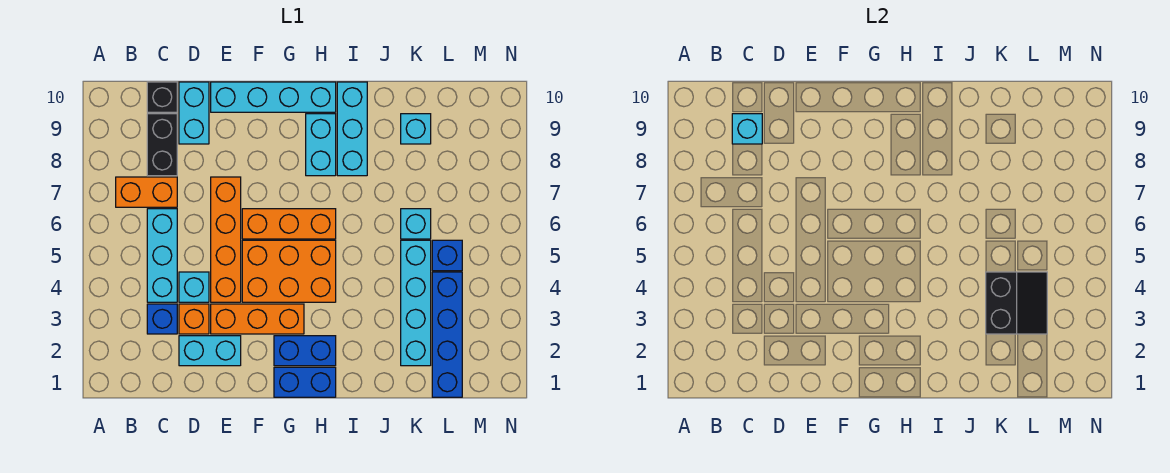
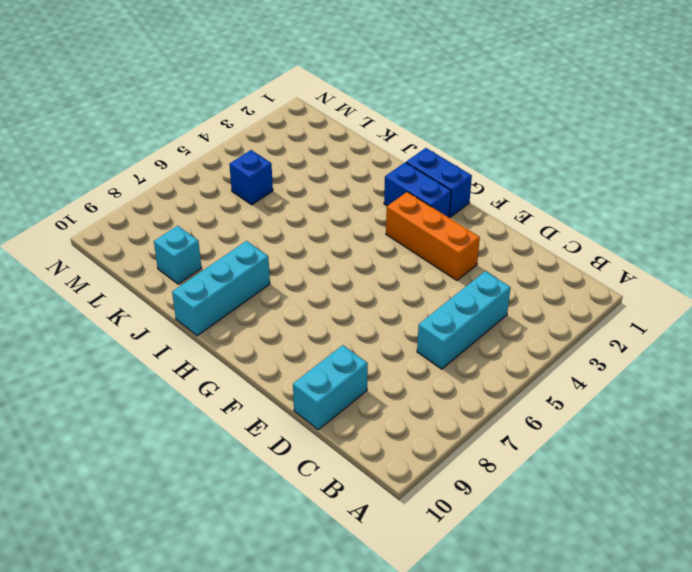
none -> orange brick B7:C7 level 1
none -> blue brick C3 level 1
none -> black brick C8:C9 level 1

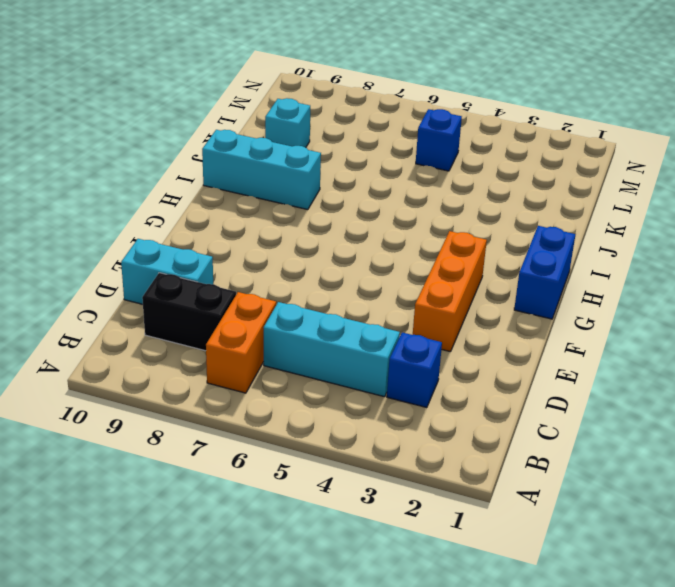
none -> black brick C10 level 1
none -> cyan brick D2:E2 level 1
none -> orange brick D3 level 1

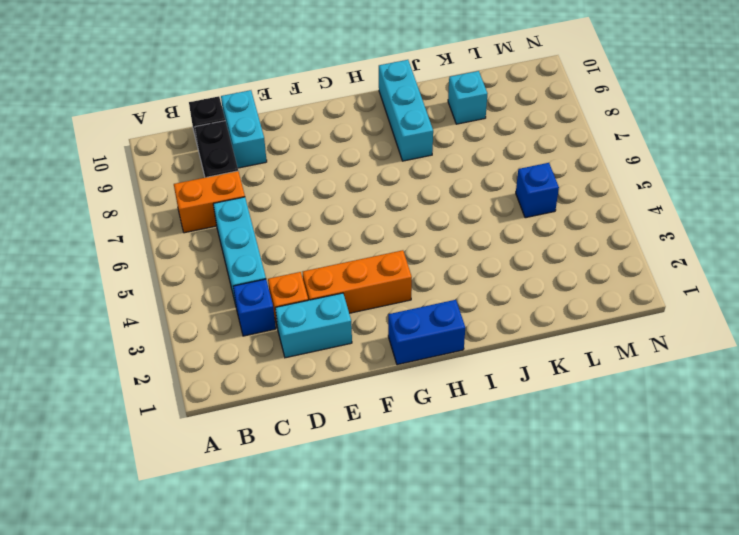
none -> cyan brick D4 level 1
none -> orange brick E4:E7 level 1
none -> cyan brick E10:H10 level 1

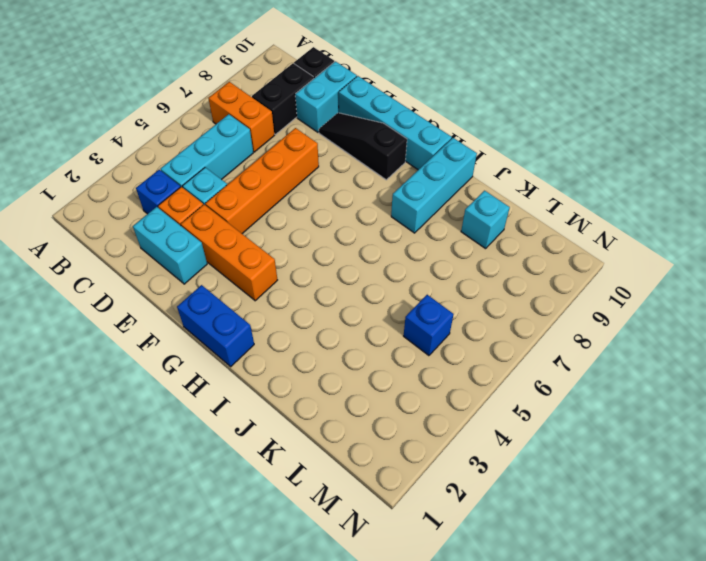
black slope E9:G9 level 1 top G -> none
none -> orange brick F4:H5 level 1
none -> orange brick F6:H6 level 1
none -> blue brick G2:H2 level 1

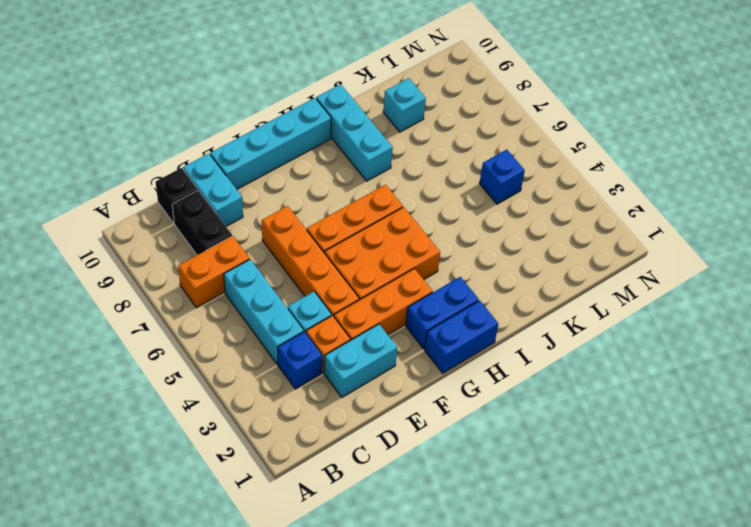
none -> cyan brick H8:H9 level 1
none -> cyan brick K2:K5 level 1
none -> cyan brick K6 level 1

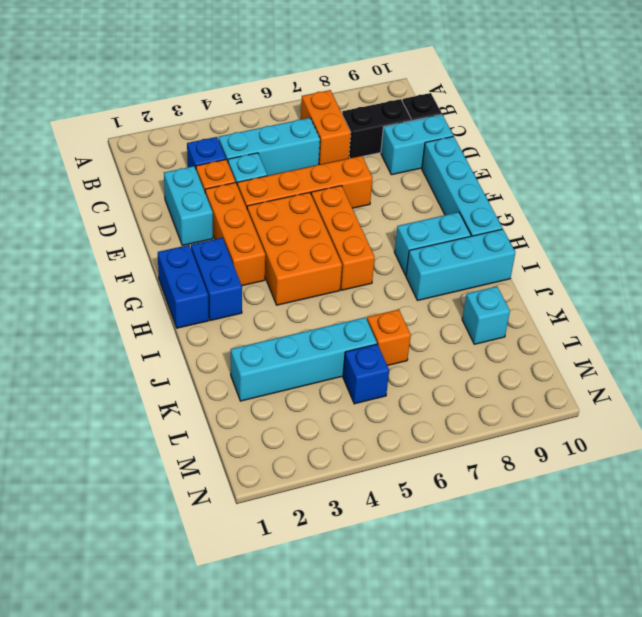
orange brick K6 level 1 -> cyan brick K6 level 1
none -> blue brick L1:L4 level 1
none -> cyan brick C9 level 2
none -> black slope K3:L4 level 2 top K

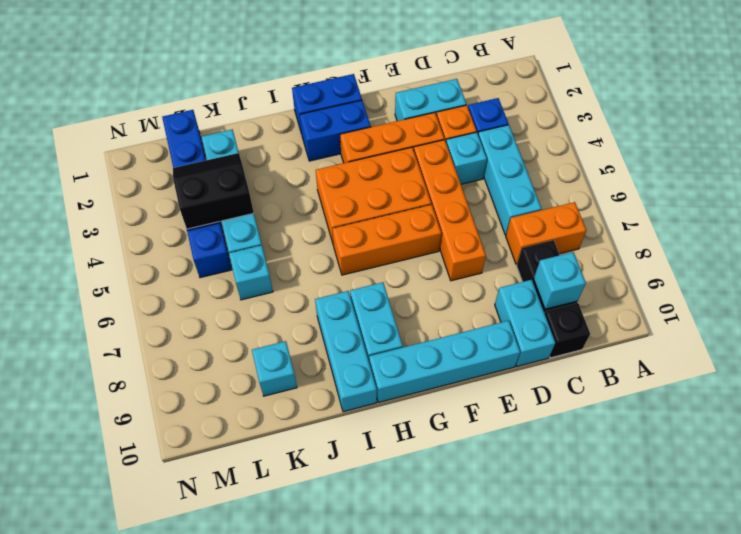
black slope K3:L4 level 2 top 4 -> black slope K3:L4 level 2 top K

